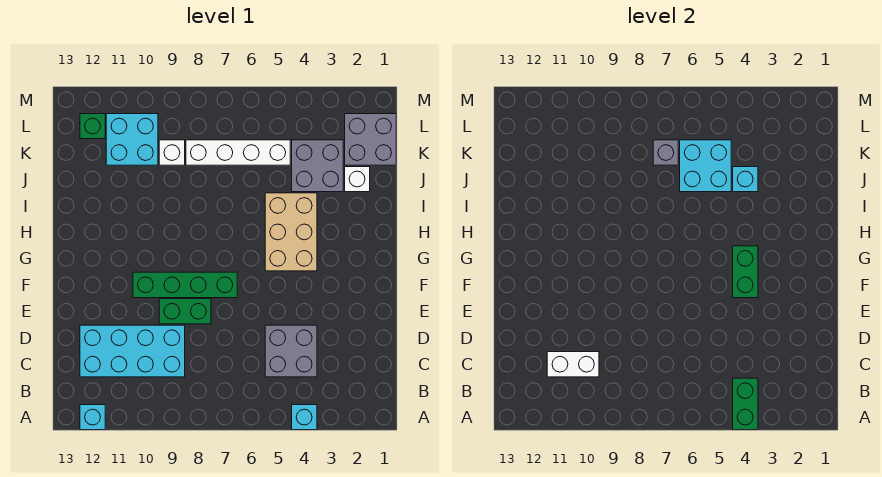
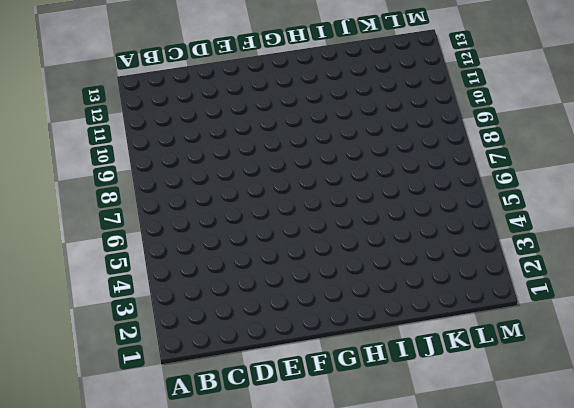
none -> cyan brick A4 level 1
none -> cyan brick A12 level 1
none -> grey brick C4:D5 level 1

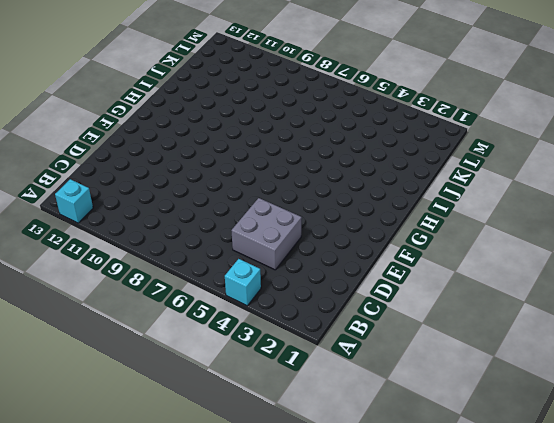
none -> cyan brick C9:D12 level 1
none -> green brick E8:E9 level 1
none -> green brick F7:F10 level 1

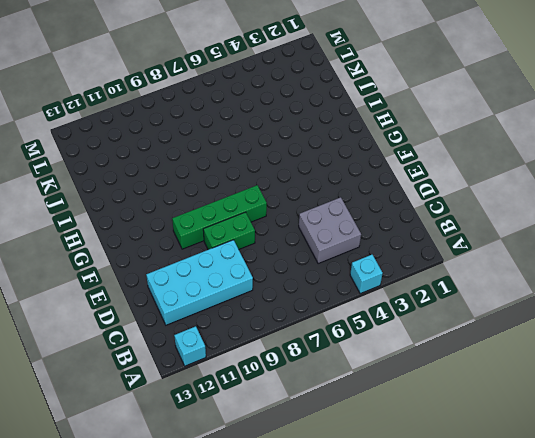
none -> tan brick G4:I5 level 1
none -> white brick J2 level 1
none -> grey brick J3:K4 level 1

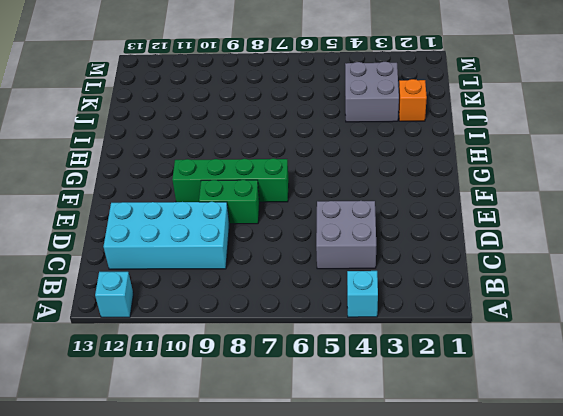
orange brick J2 level 1 -> white brick J2 level 1
none -> tan brick G4:I5 level 1
none -> grey brick K1:L2 level 1
none -> white brick K5:K8 level 1

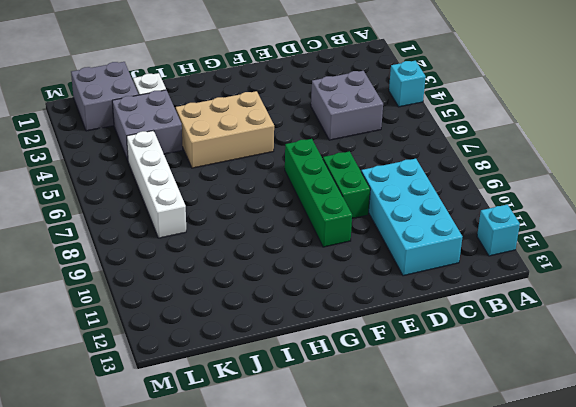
none -> white brick K9 level 1
none -> cyan brick K10:L11 level 1
none -> green brick L12 level 1

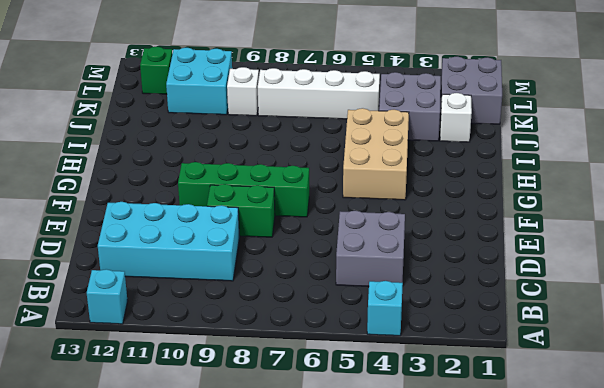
none -> green brick A4:B4 level 2
none -> white brick C10:C11 level 2
none -> green brick F4:G4 level 2

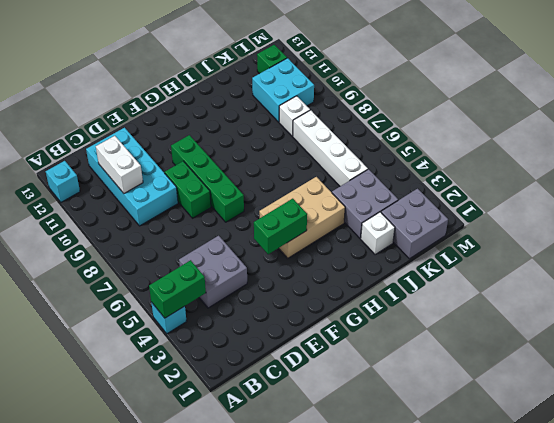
none -> cyan brick J4 level 2
none -> cyan brick J5:K6 level 2
none -> grey brick K7 level 2

